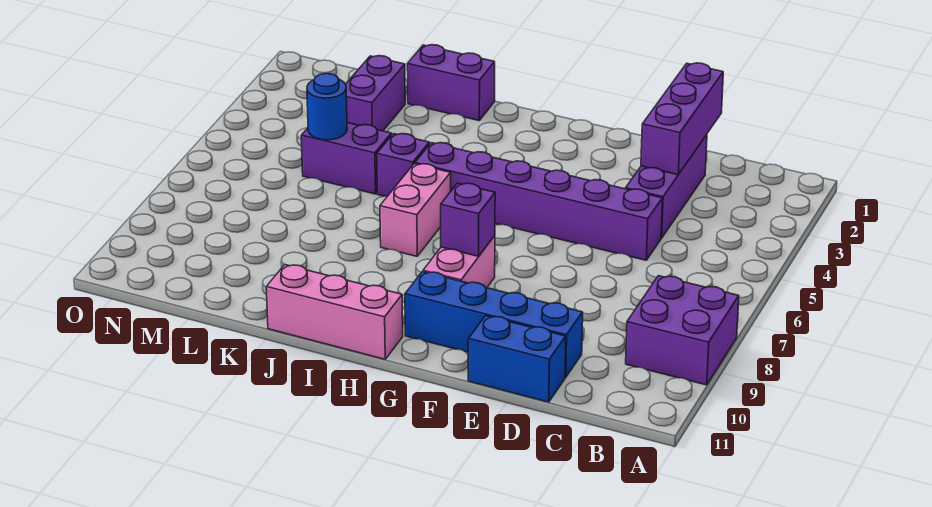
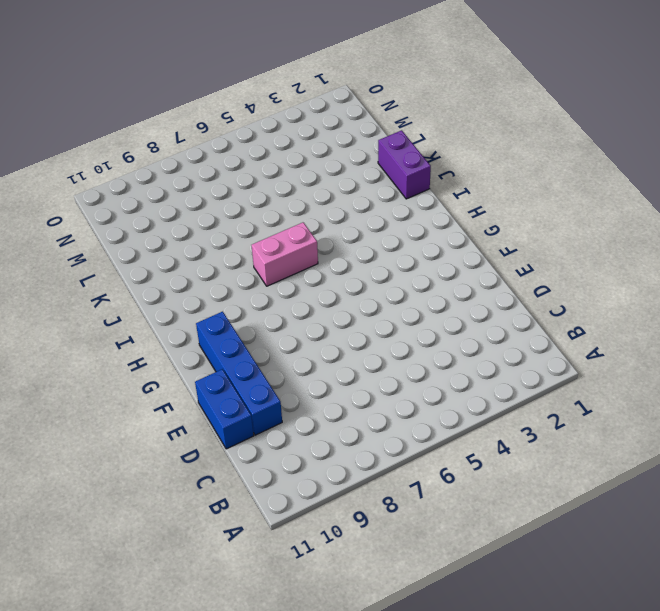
none -> purple brick A8:B9 level 1
none -> purple brick D2:D4 level 1
none -> purple brick D5:I5 level 1

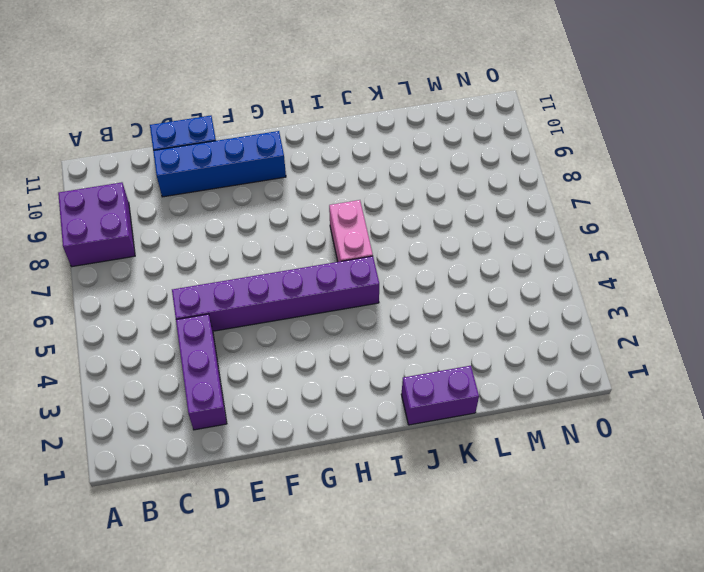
none -> pink brick G8:G9 level 1
none -> pink brick H11:J11 level 1
none -> purple brick J5 level 1

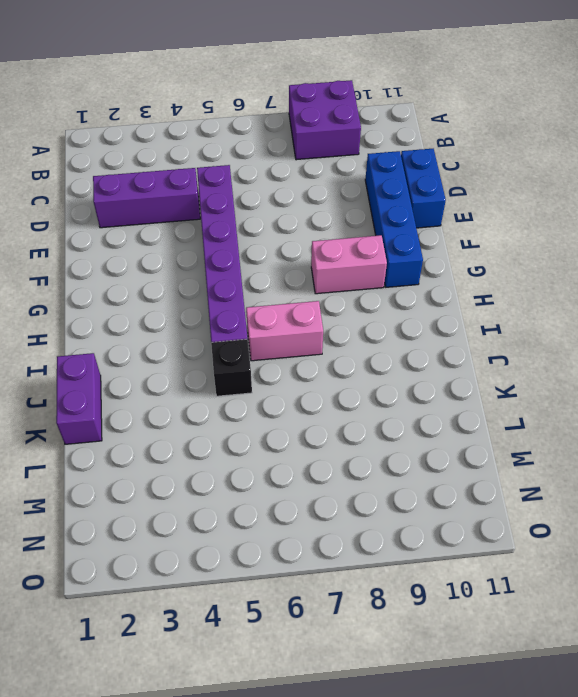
black brick J5 level 1 -> purple brick J5 level 1
none -> pink brick H11:J11 level 1
none -> purple brick K5:L5 level 1
none -> purple brick L2:L3 level 1

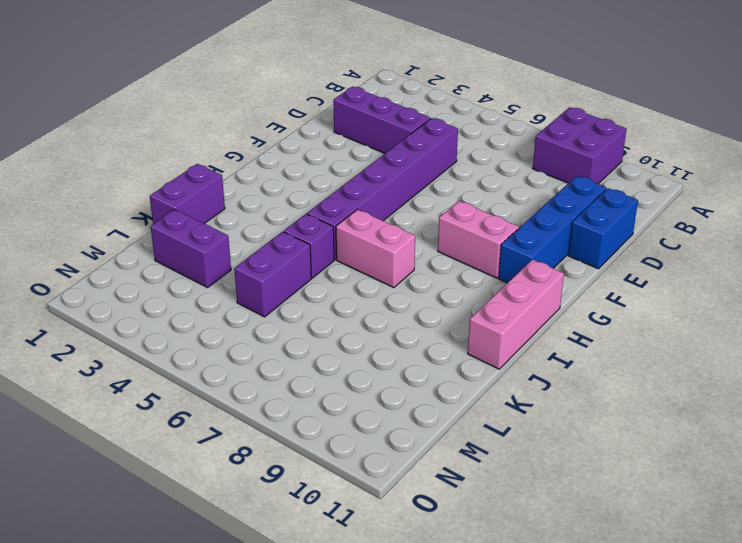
none -> purple brick D1:D3 level 2
none -> purple brick G8 level 2
none -> blue round brick L5 level 2

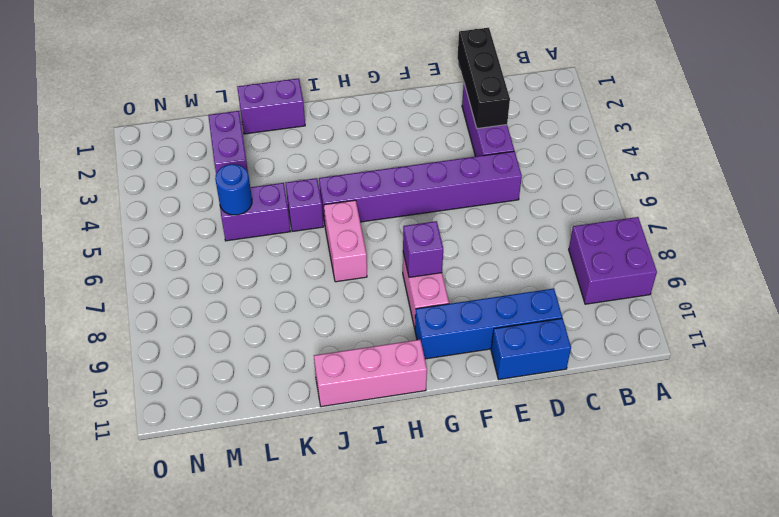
black brick D1:D3 level 2 -> purple brick D1:D3 level 2

